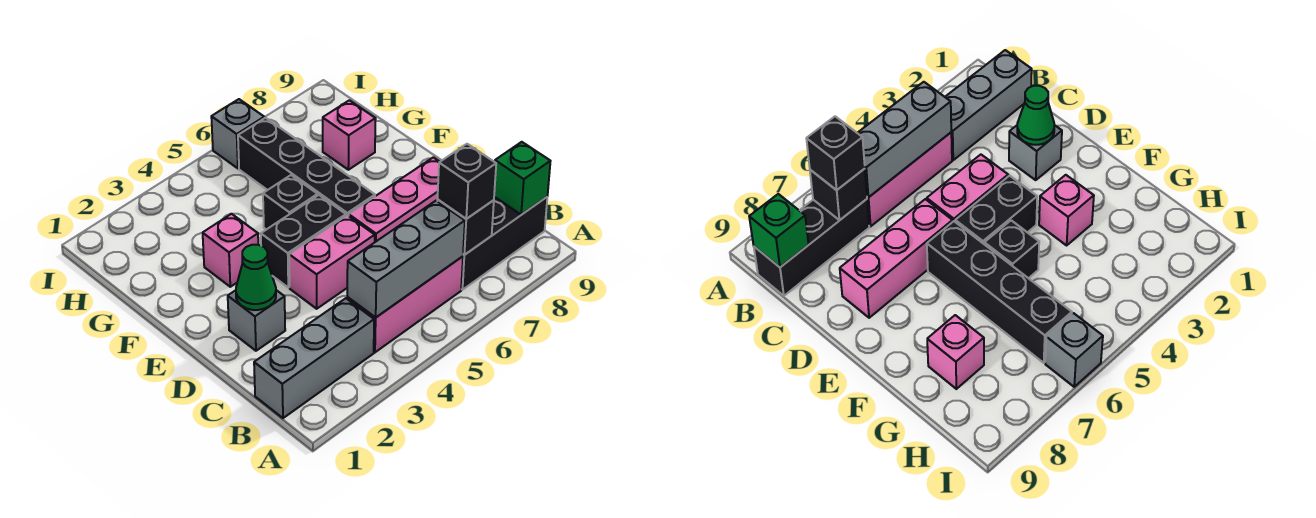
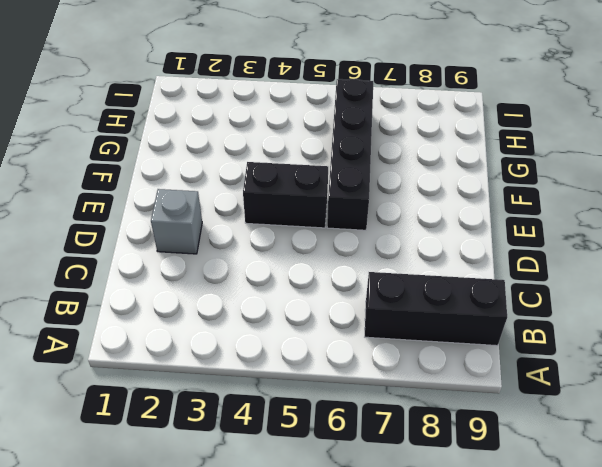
none -> grey brick B1:B3 level 1
none -> pink brick B4:B6 level 1
none -> pink brick D4:D5 level 1

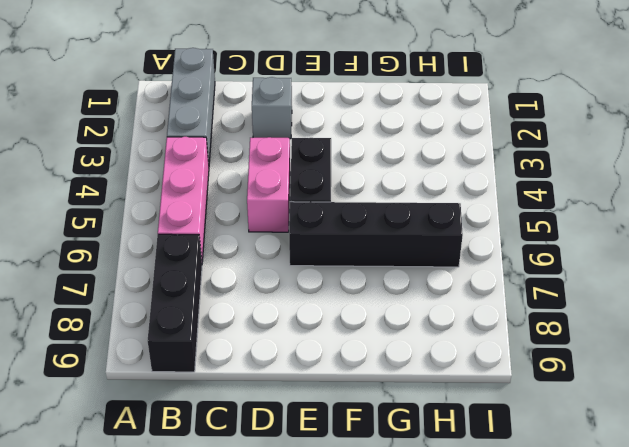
none -> pink brick D6:D8 level 1
none -> pink brick F3 level 1
none -> black brick F5 level 1

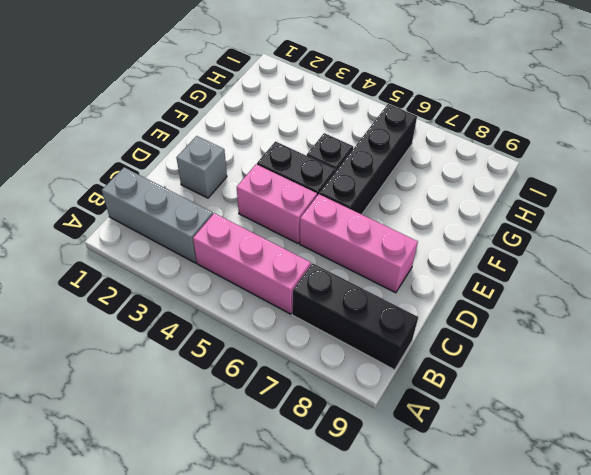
none -> pink brick F3 level 1
none -> pink brick G8 level 1
none -> grey brick I6 level 1

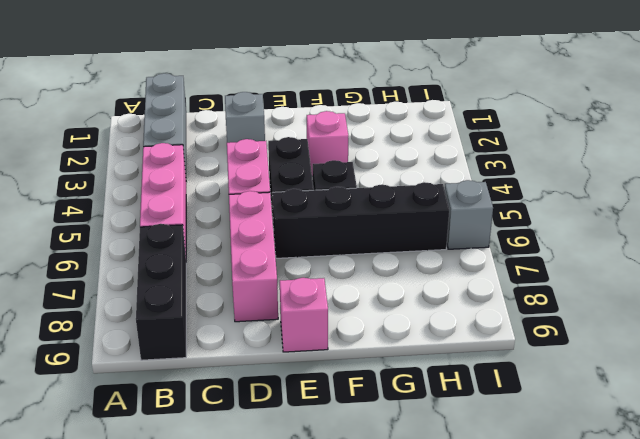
pink brick E9 level 1 -> pink brick G8 level 1
none -> grey brick B4:B6 level 2
none -> black brick B7 level 2
none -> green brick B9 level 2

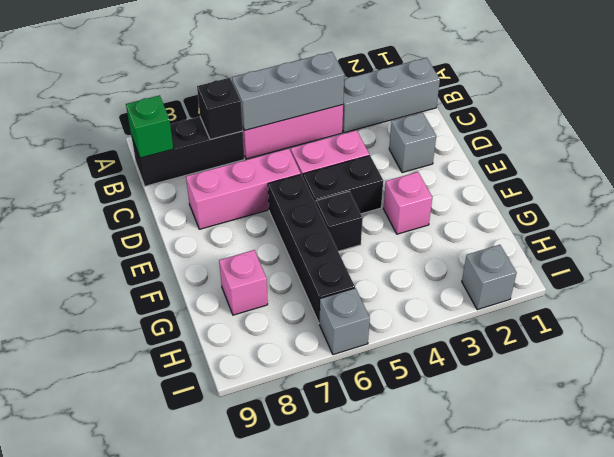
grey brick I2 level 1 -> none
none -> green cone D2 level 2
none -> black brick B7 level 3

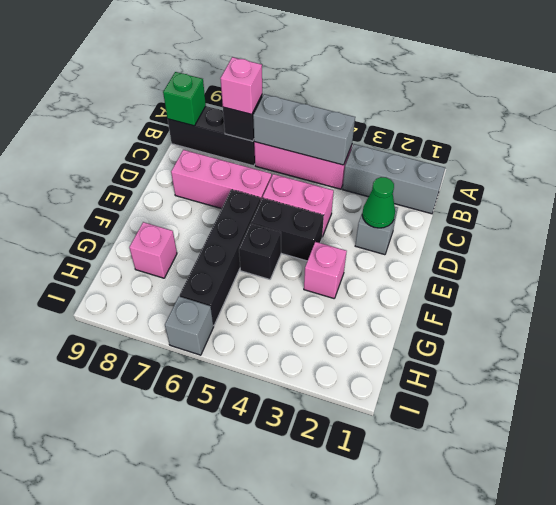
pink brick B7 level 3 -> black brick B7 level 3

